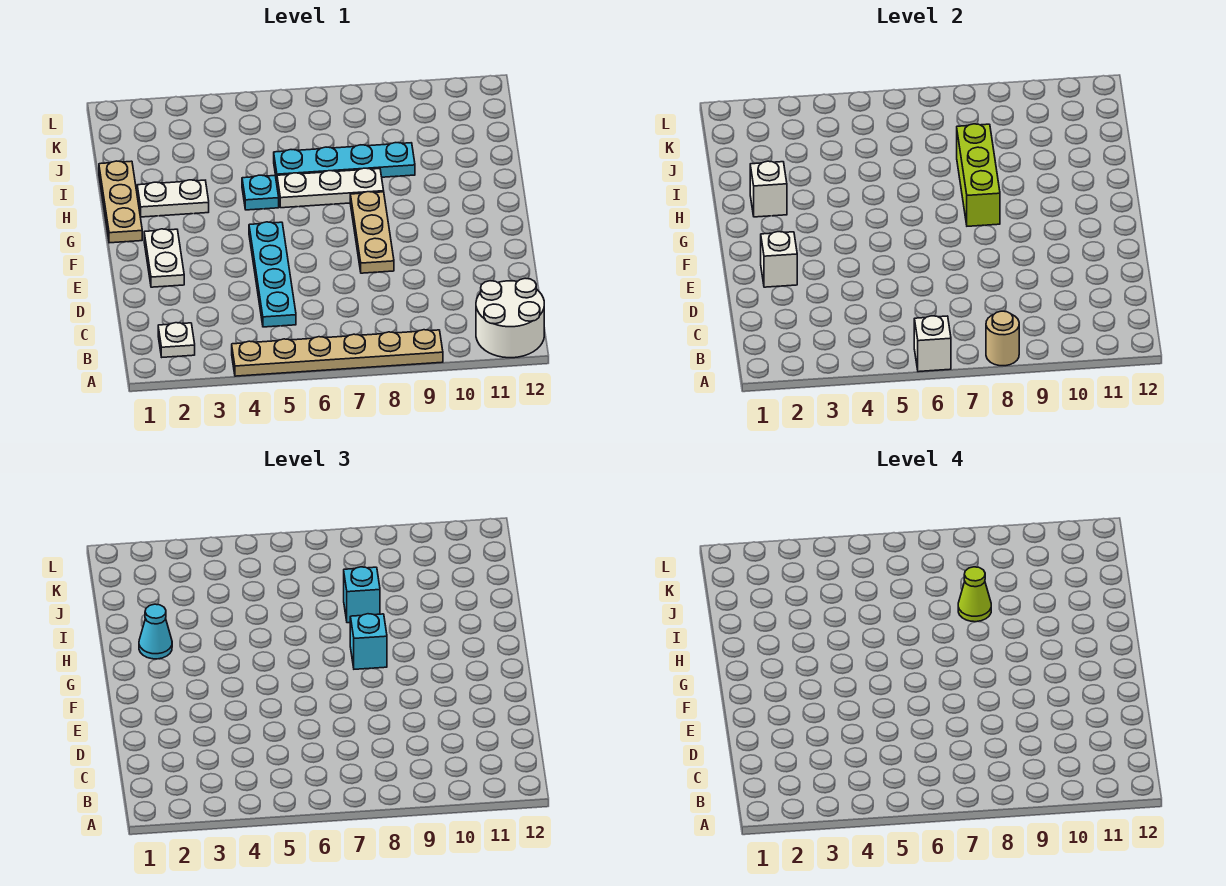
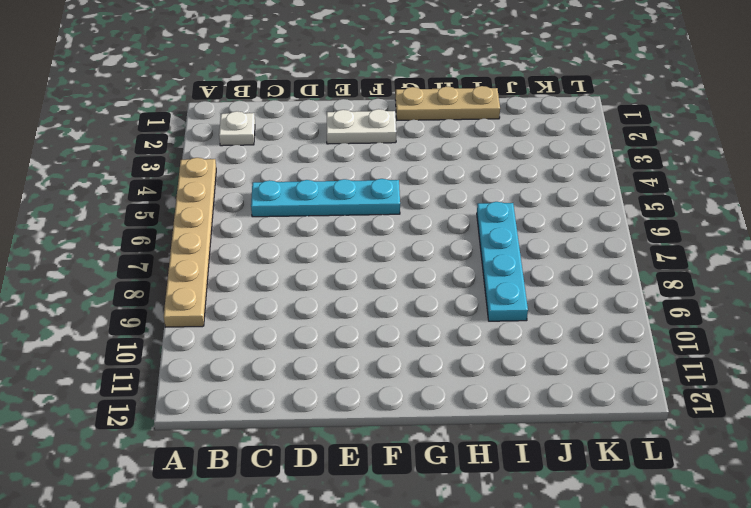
none -> white round brick A11:B12 level 1
none -> tan plate E8:G8 level 1
none -> white plate H2:H3 level 1

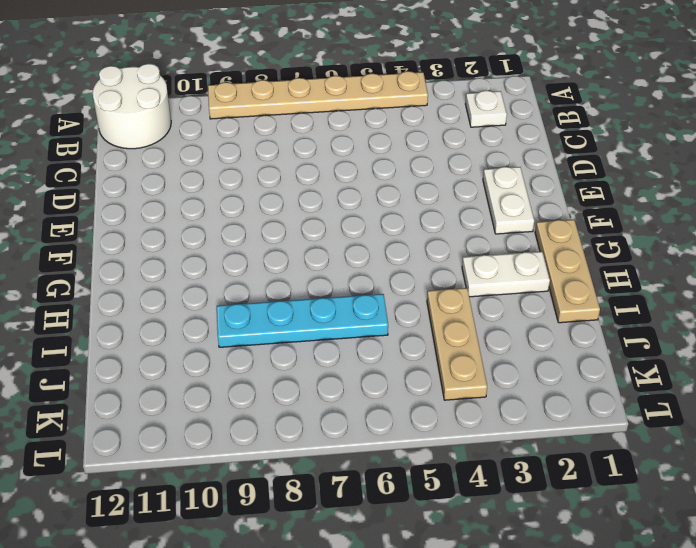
tan plate I4:K4 level 1 -> tan plate E8:G8 level 1
none -> cyan plate C5:F5 level 1
none -> cyan plate H5 level 1
none -> white plate H6:H8 level 1

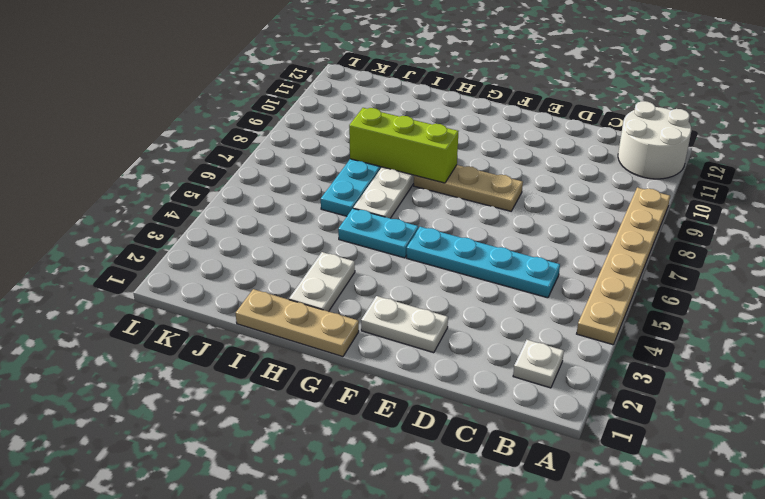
cyan plate G5:H5 level 1 -> cyan plate H5 level 1
none -> white brick A6 level 2
none -> tan round brick A8 level 2
none -> white brick E2 level 2

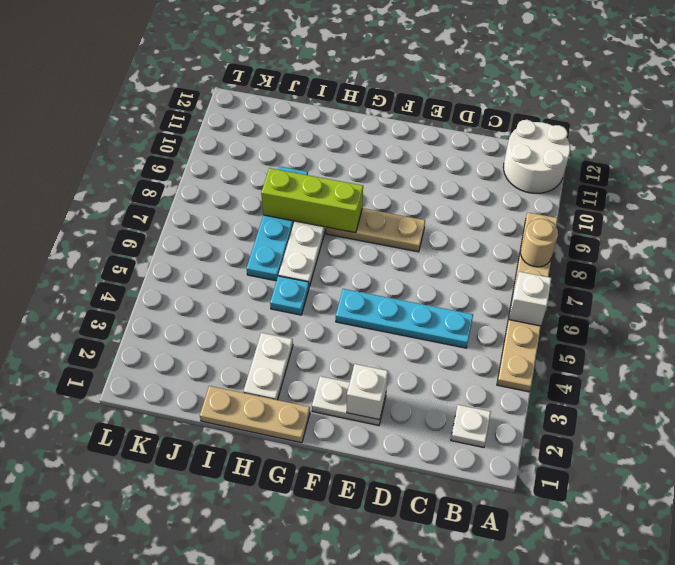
none -> white brick H2 level 2
none -> cyan brick G8 level 3
none -> cyan cone H2 level 3

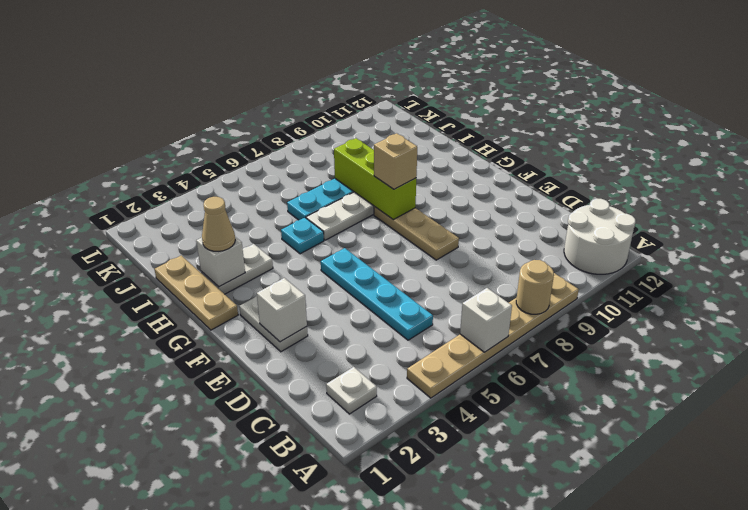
tan brick G8 level 3 -> cyan brick G8 level 3
tan cone H2 level 3 -> cyan cone H2 level 3
none -> cyan brick I8 level 3
none -> lime cone I8 level 4

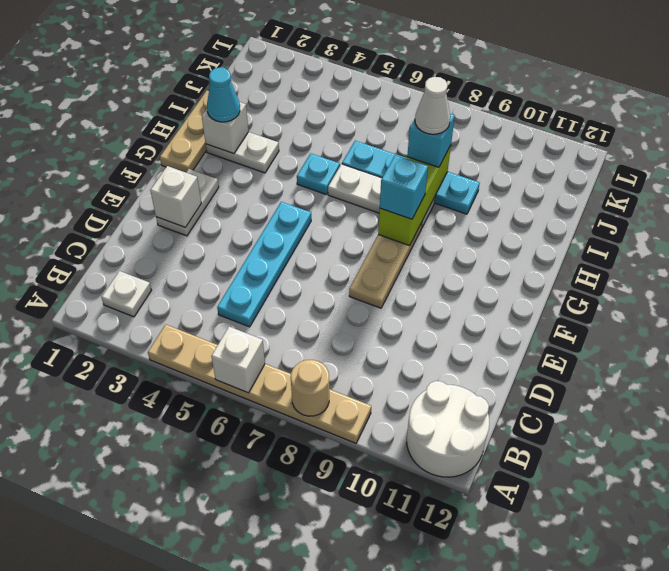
white cone I8 level 4 -> lime cone I8 level 4

